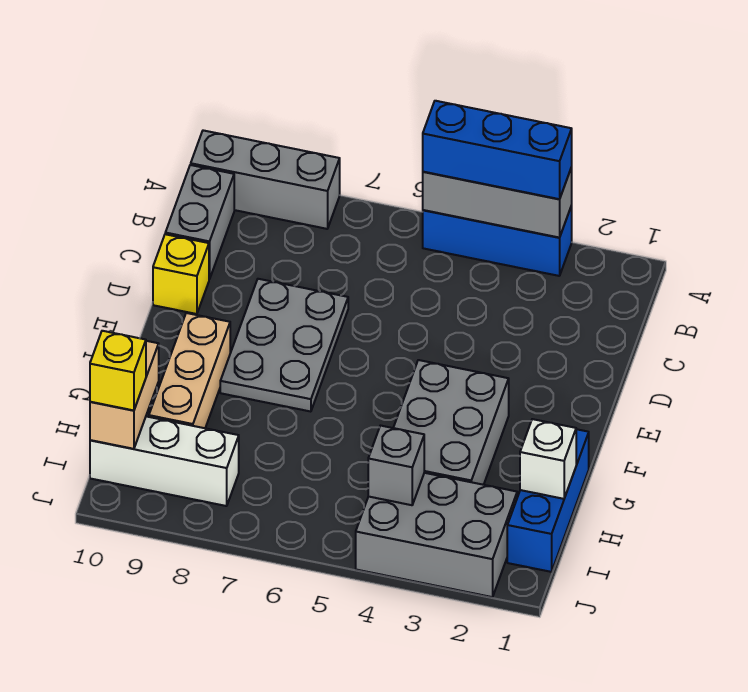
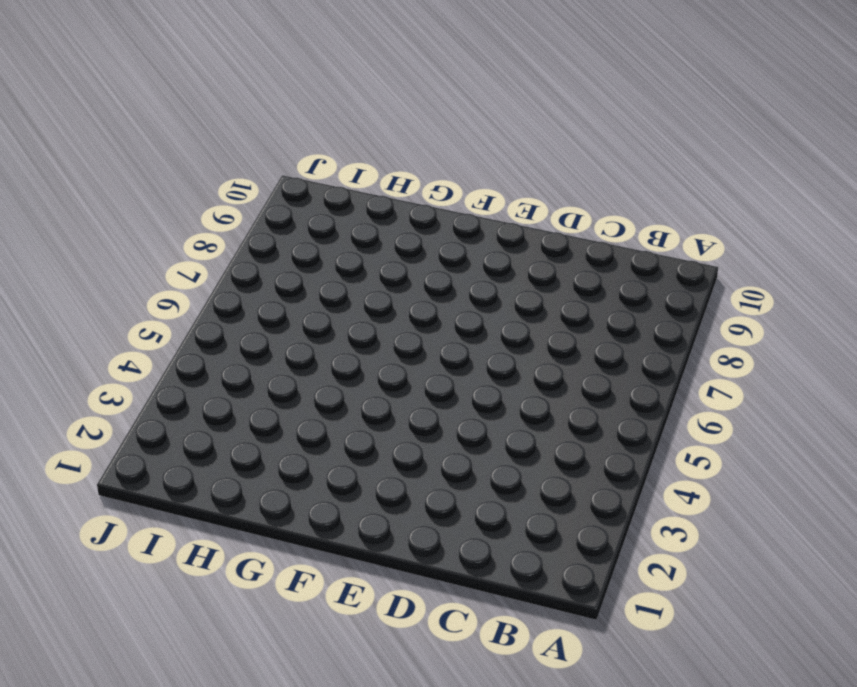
none -> blue brick A3:A5 level 1
none -> grey brick A8:A10 level 1
none -> grey brick B10:C10 level 1

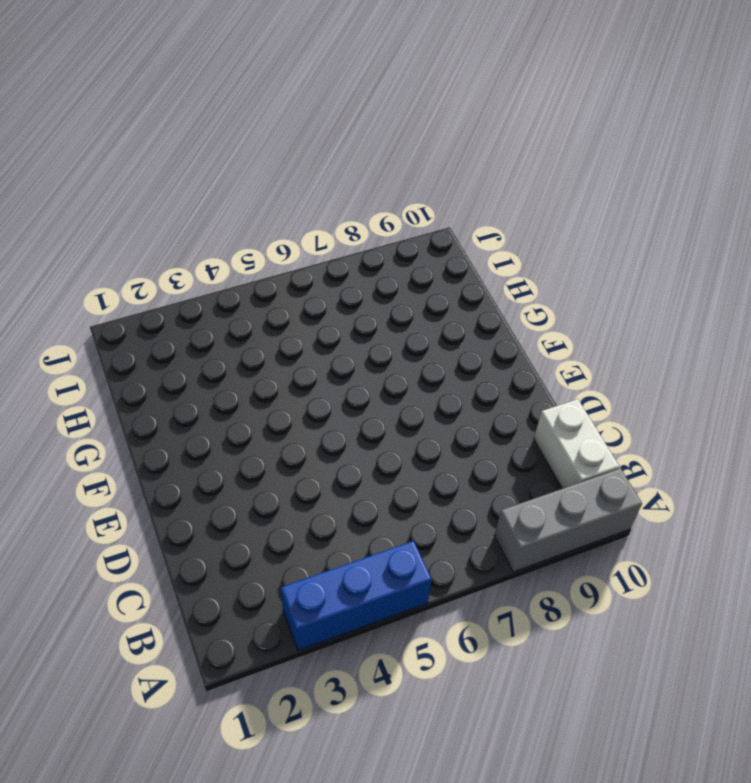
white brick B10:C10 level 1 -> grey brick B10:C10 level 1
none -> grey plate D7:F8 level 1
none -> yellow brick D10 level 1
none -> grey brick F3:H4 level 1

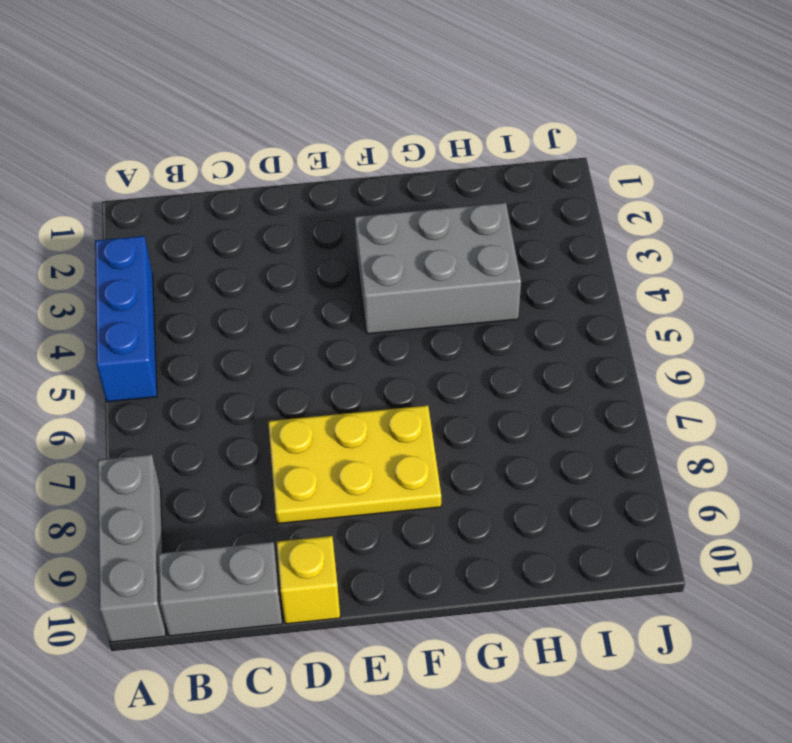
yellow plate D7:F8 level 1 -> grey plate D7:F8 level 1
none -> tan brick F9:H9 level 1
none -> blue brick G1:I1 level 1
none -> grey brick I2:J4 level 1

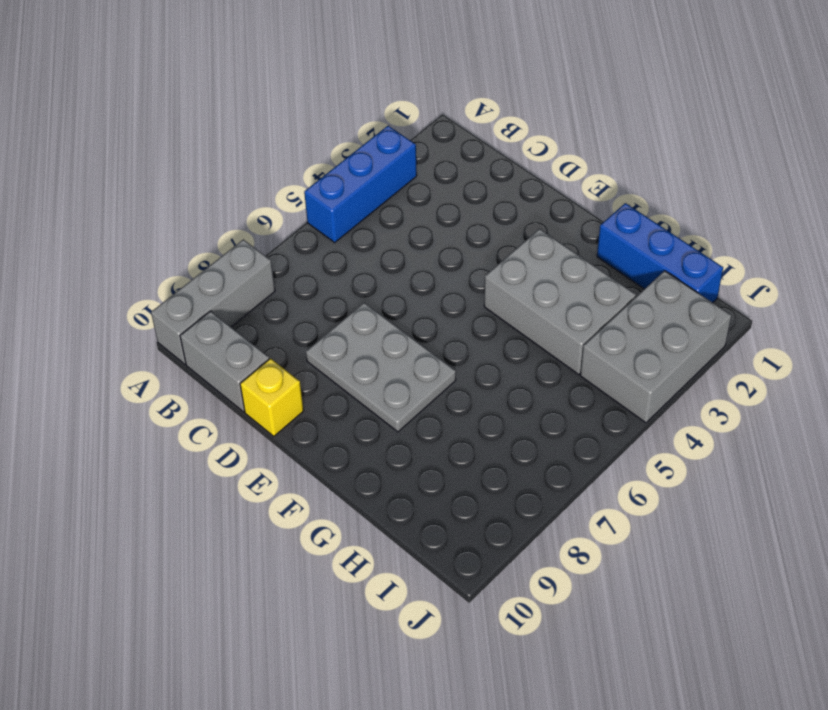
none -> tan brick F9:H9 level 1
none -> white brick I8:I10 level 1
none -> grey brick A3:A5 level 2

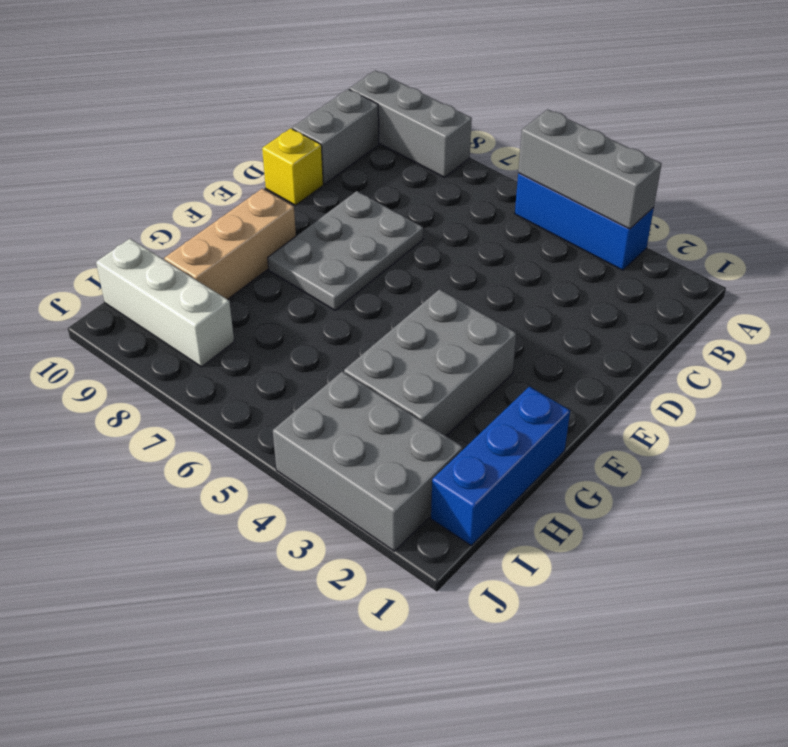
none -> white brick H1 level 2
none -> tan brick H10:I10 level 2
none -> grey brick I4 level 2

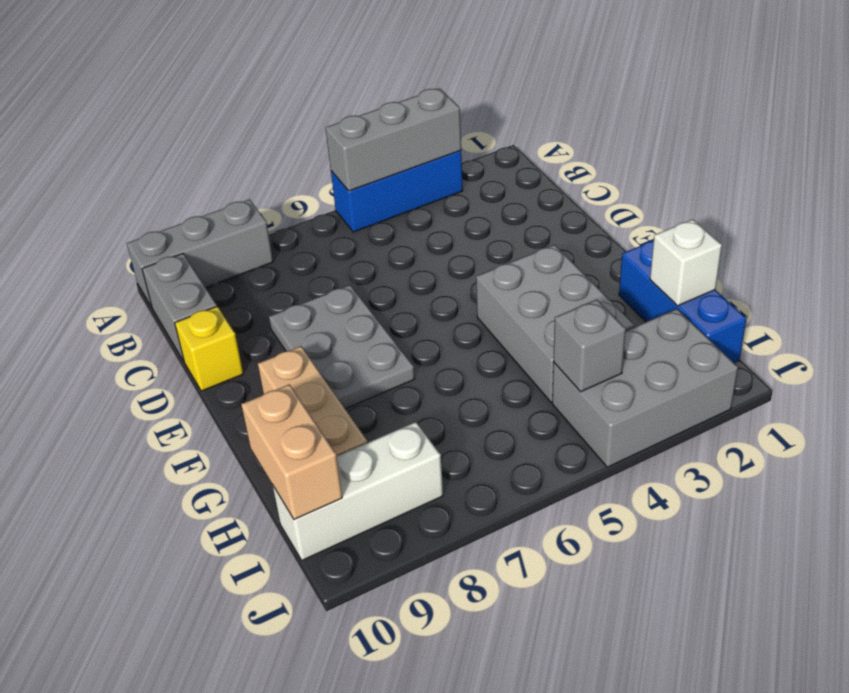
none -> blue brick A3:A5 level 3
none -> yellow brick I10 level 3

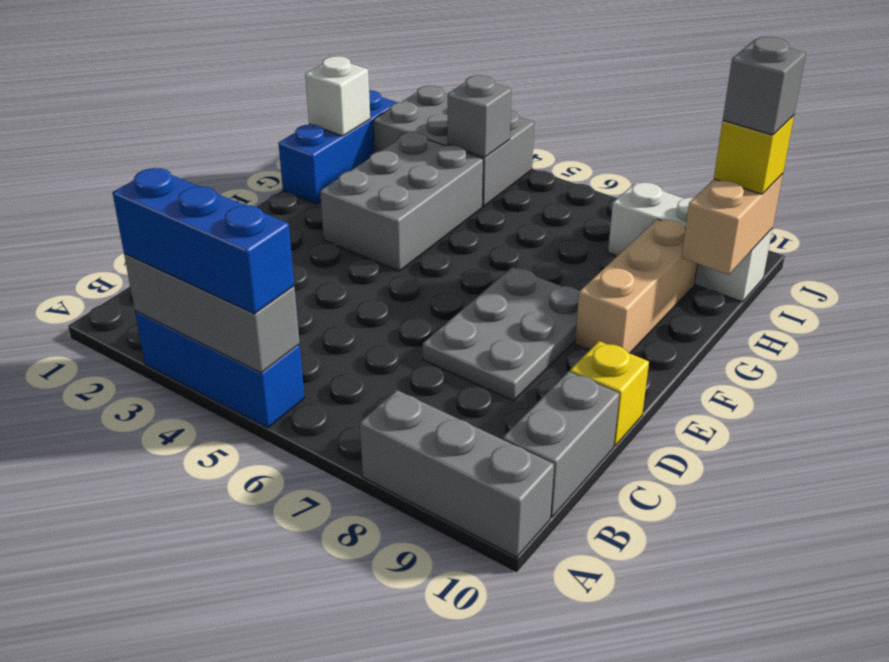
grey brick I10 level 4 -> none

